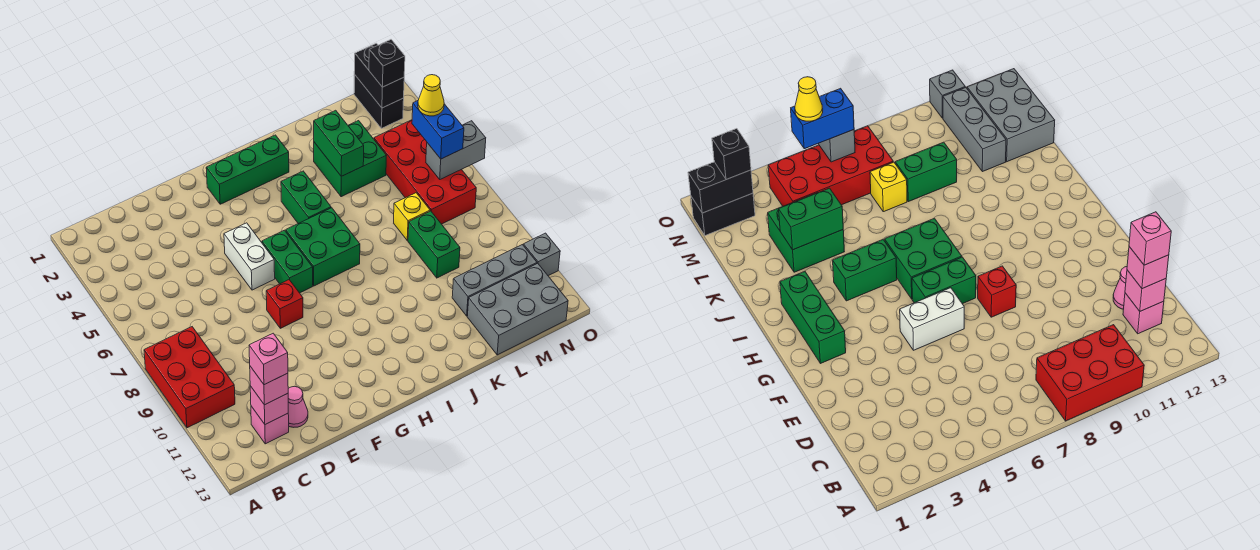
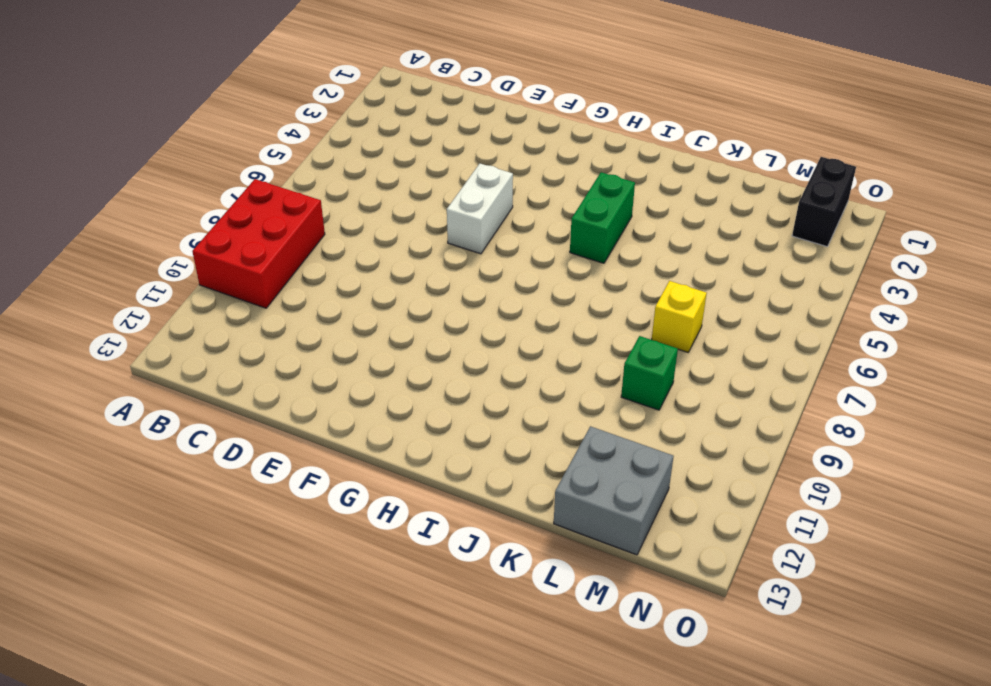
green brick L9 level 1 -> green brick L8:L9 level 1
grey brick L12:M13 level 1 -> grey brick L12:N13 level 1
none -> pink brick C12 level 1
none -> pink cone D12 level 1
none -> red brick F8 level 1

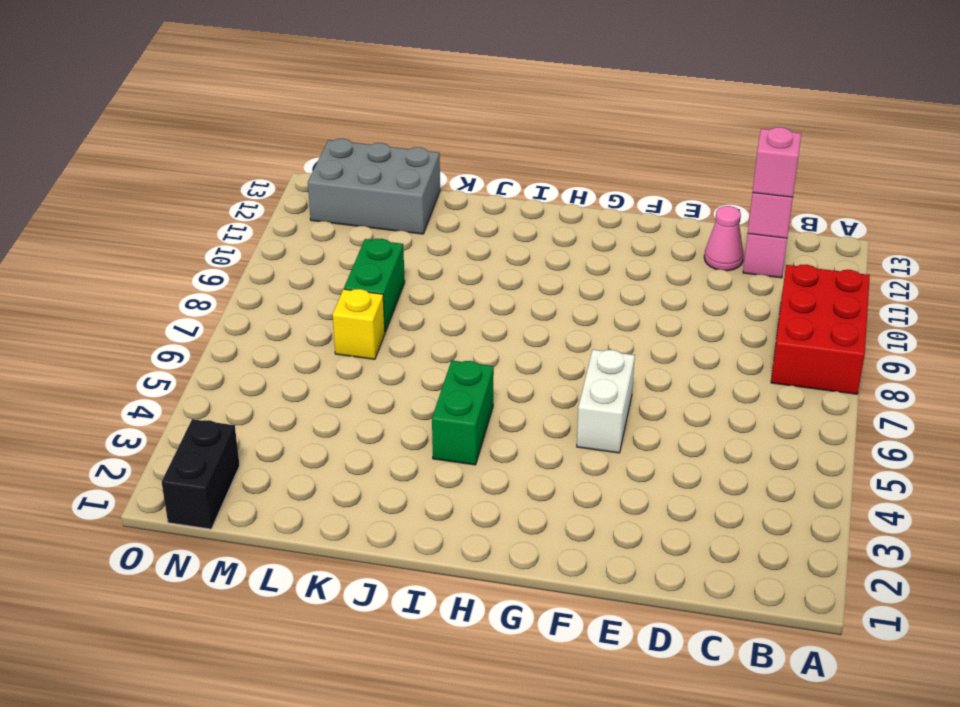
none -> red brick F8 level 1
none -> green brick G2:I2 level 1
none -> green brick G6:G7 level 1

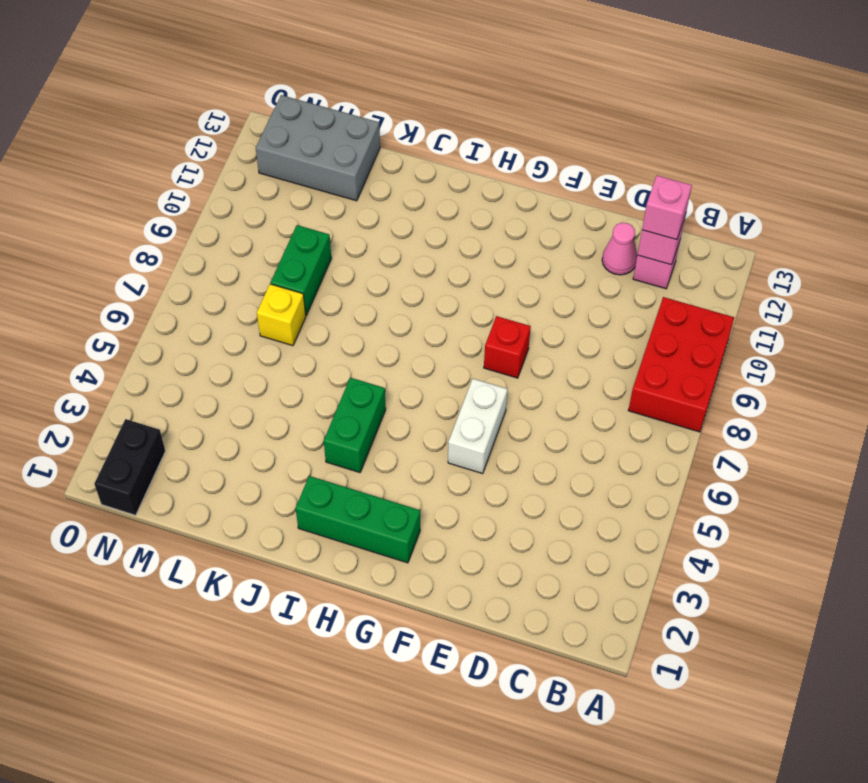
none -> green brick G6:G7 level 1
none -> green brick H6:I7 level 1
none -> green brick K3:L4 level 1

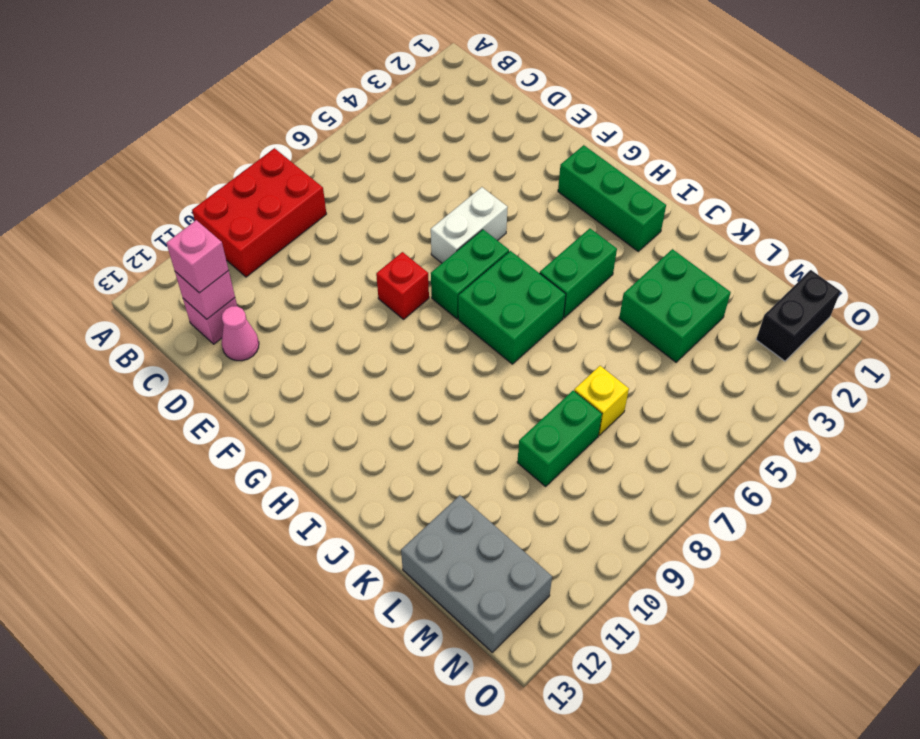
none -> grey brick L11:N11 level 1
none -> red brick M4:N7 level 1
none -> grey brick O11 level 1

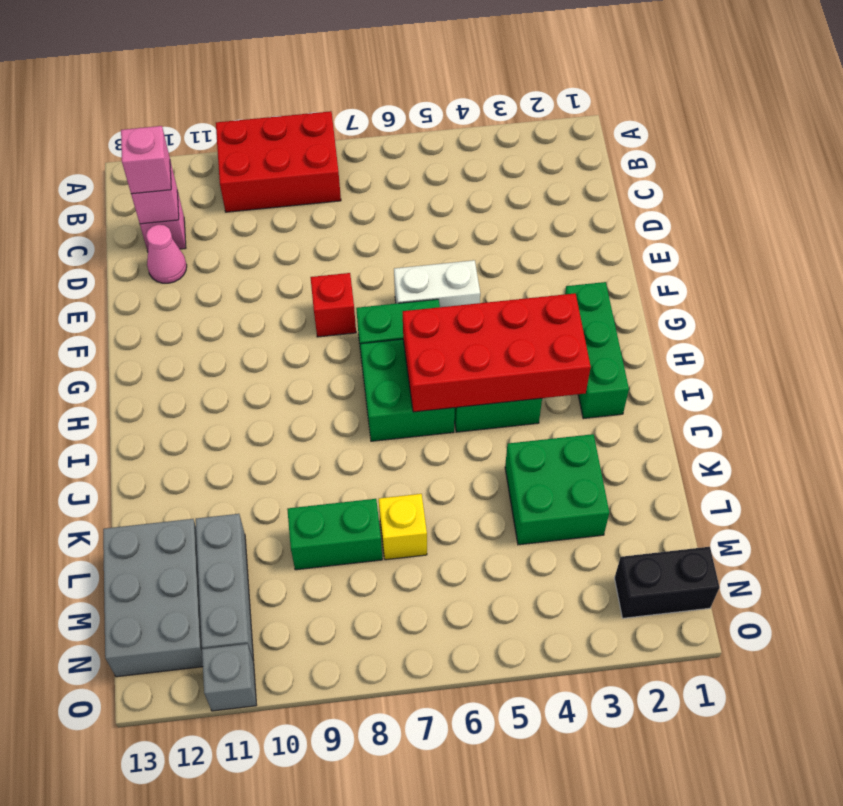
red brick H3:I6 level 2 -> red brick M4:N7 level 1
none -> green brick K3:K4 level 2
none -> black brick N1:N2 level 2
none -> grey brick N6:O6 level 2

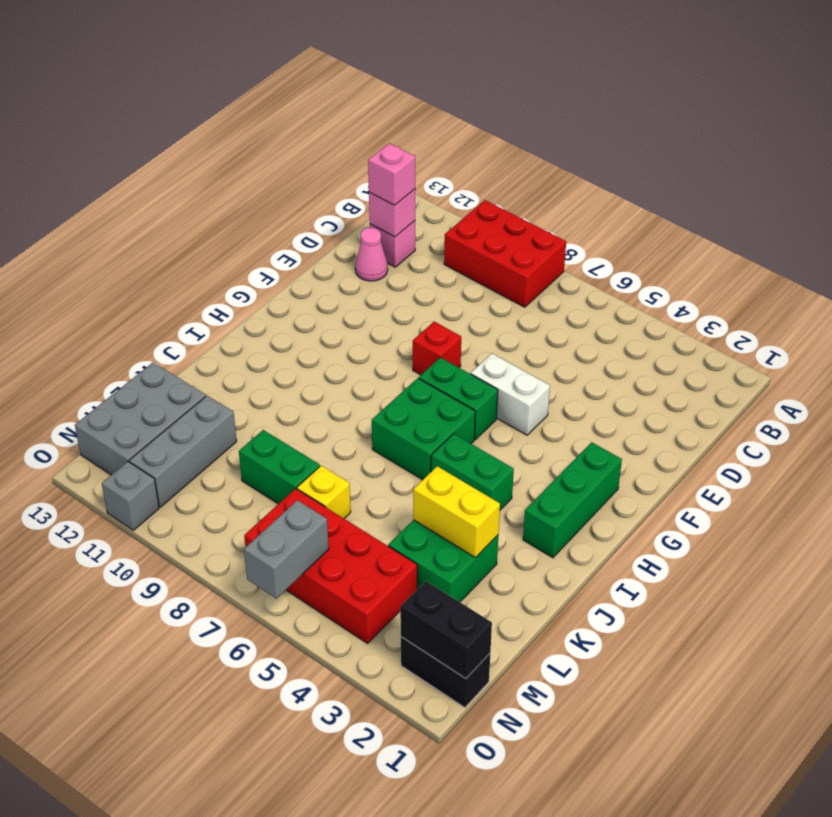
yellow brick K3:K4 level 2 -> green brick K3:K4 level 2
none -> black brick N2 level 3
none -> blue brick N5:N6 level 3
none -> pink brick C12 level 4

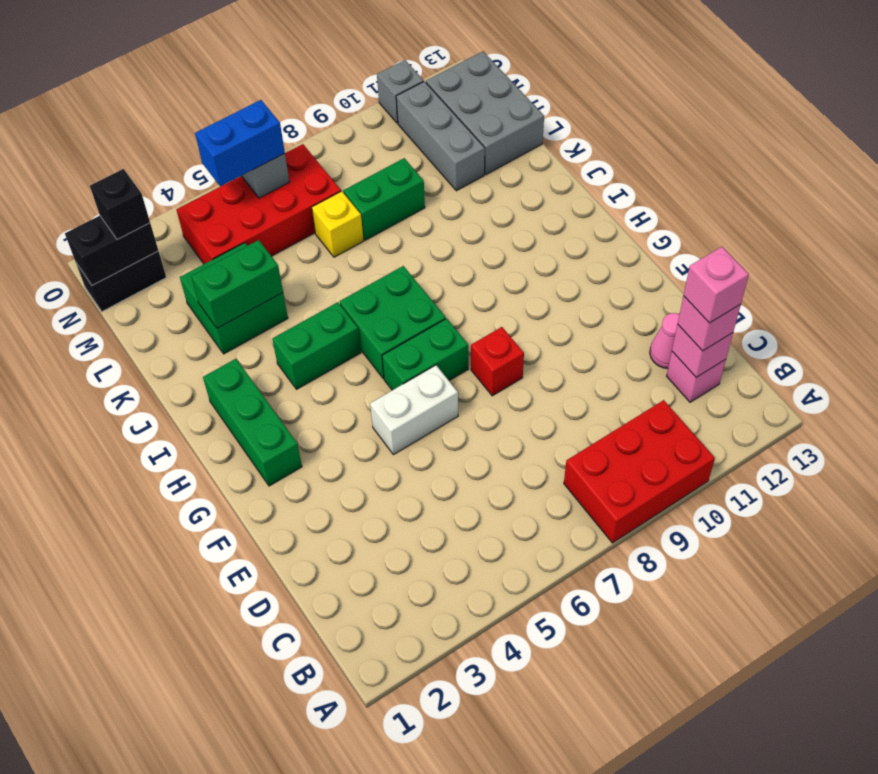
none -> yellow cone N5 level 4

